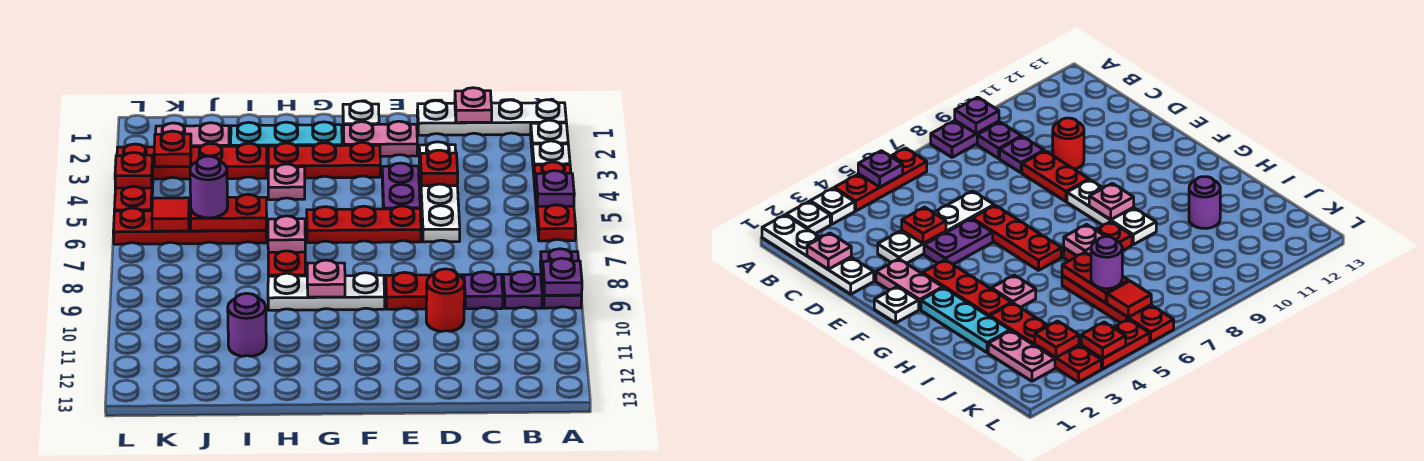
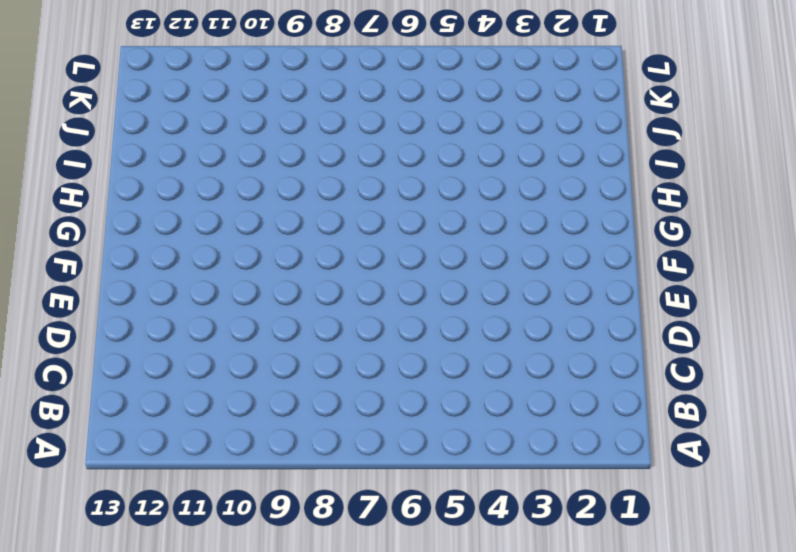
none -> white plate A1:D1 level 1
none -> white plate A2 level 1
none -> white plate A3 level 1
none -> red plate A4:A6 level 1

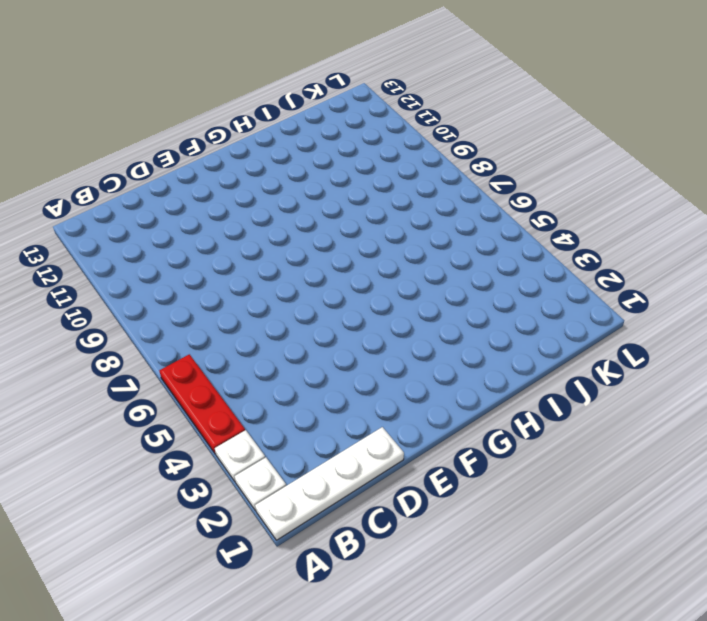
none -> purple plate A8:A9 level 1
none -> purple plate B9 level 1
none -> purple plate C9 level 1
none -> white plate D3:D6 level 1

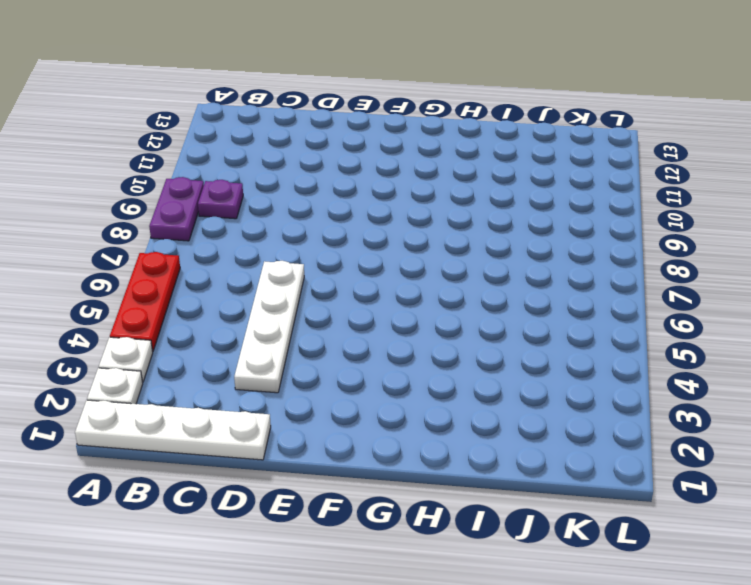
none -> purple plate C9 level 1
none -> red plate D9:E9 level 1
none -> red round brick D10 level 1
none -> pink plate E2:F2 level 1

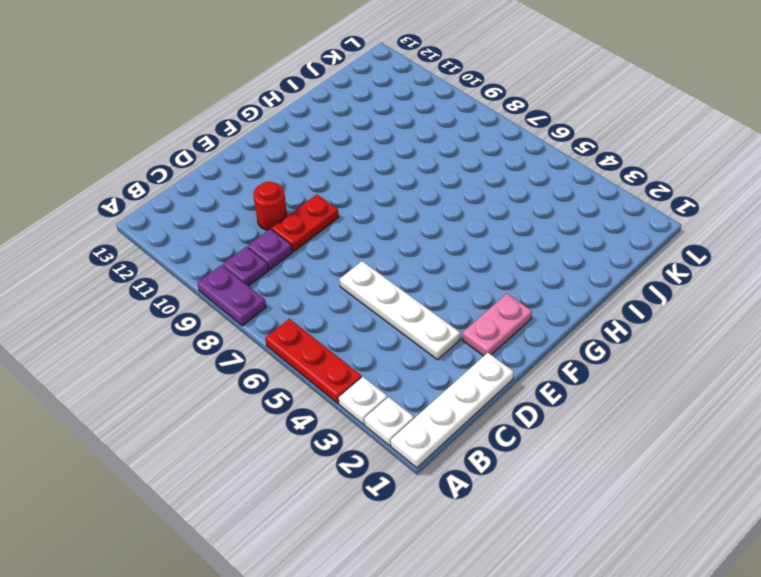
none -> purple plate E4:E5 level 1
none -> red plate E6:G6 level 1
none -> white plate F1 level 1
none -> red plate F3:H3 level 1

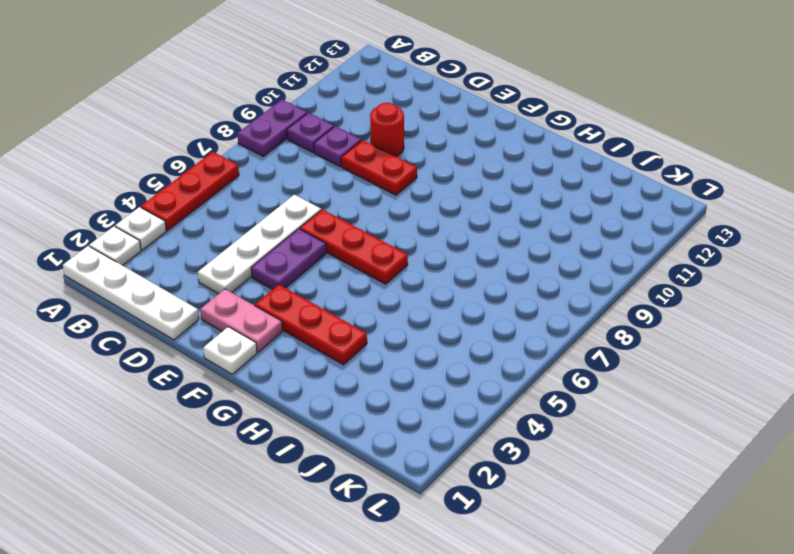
none -> white plate F9:H9 level 1
none -> cyan plate G2:I2 level 1
none -> pink plate H4 level 1
none -> red plate H7:H8 level 1

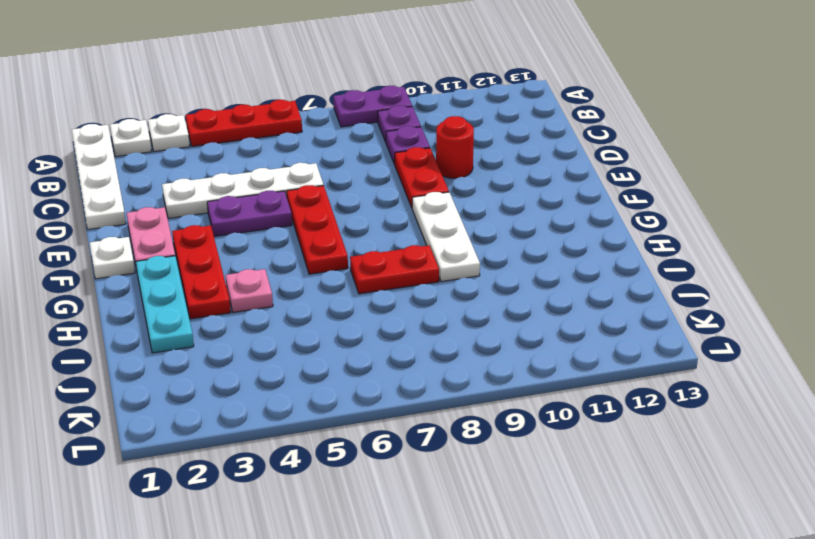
none -> red plate I3:L3 level 1
none -> red plate I6:L6 level 1
none -> purple round brick I11 level 1
none -> pink plate J2:K2 level 1

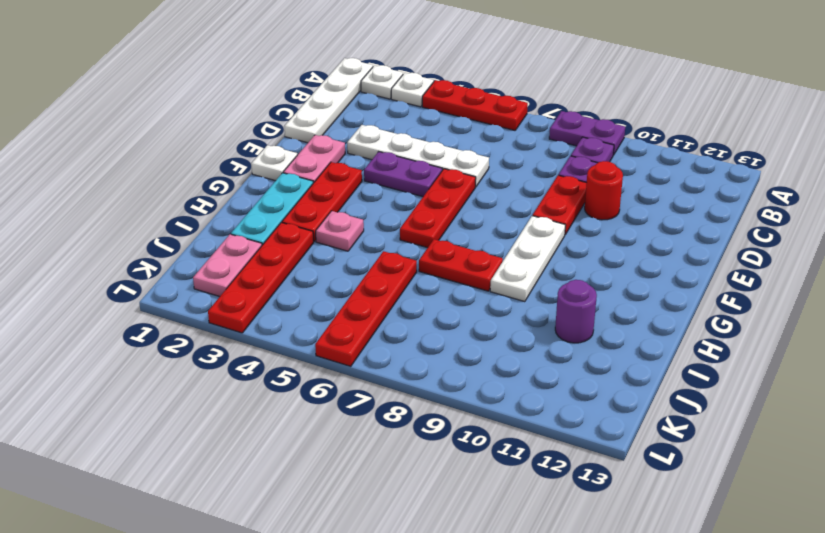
none -> red plate L4:L5 level 1
none -> purple plate A5 level 2
none -> purple plate A9 level 2
none -> pink plate C1 level 2

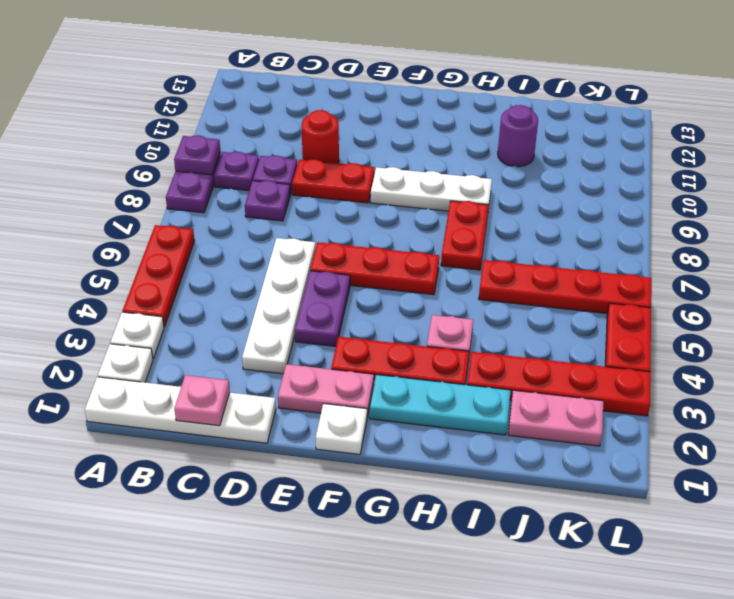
purple plate C8 level 1 -> purple plate A5 level 2
none -> red plate D4 level 2
none -> pink plate G9 level 2
none -> pink plate H7 level 2
none -> red plate I6:J6 level 2

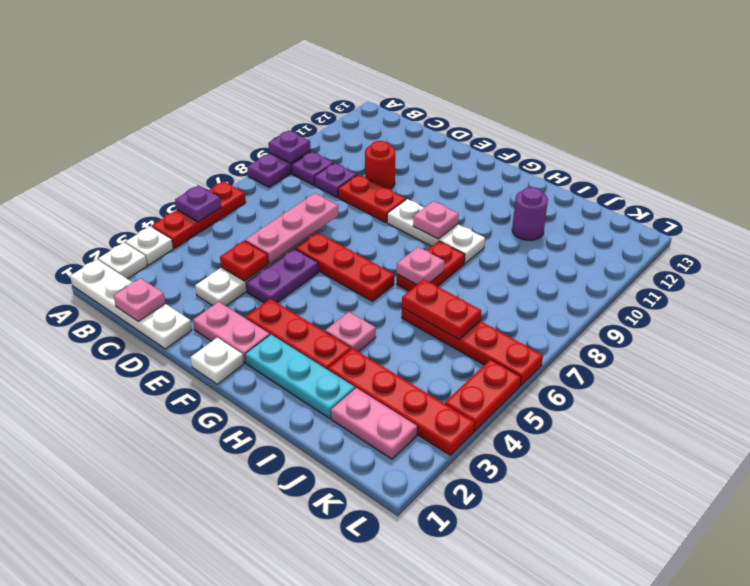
pink plate D5:D7 level 2 -> none
none -> red plate K3 level 2
none -> red tile K6 level 2
none -> red plate L4 level 2
none -> purple round brick J6 level 3

